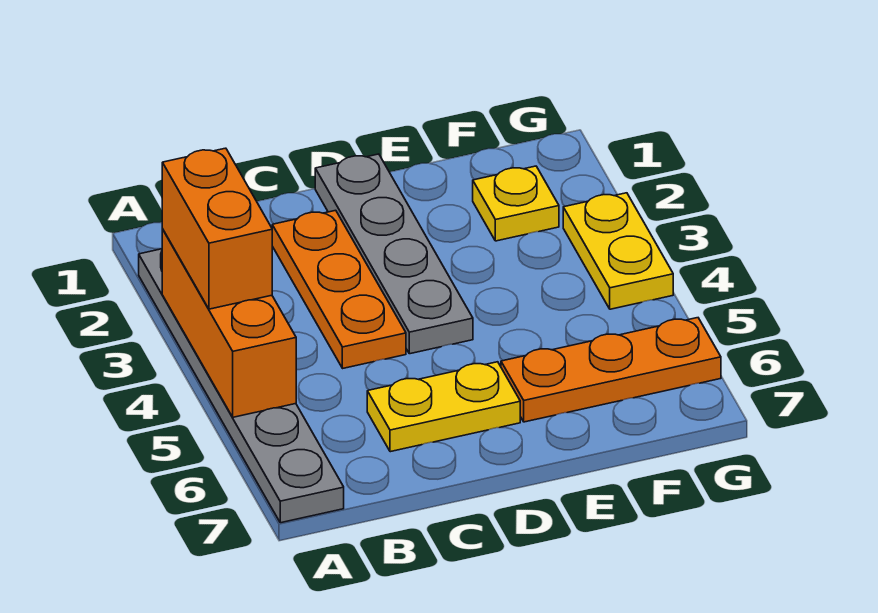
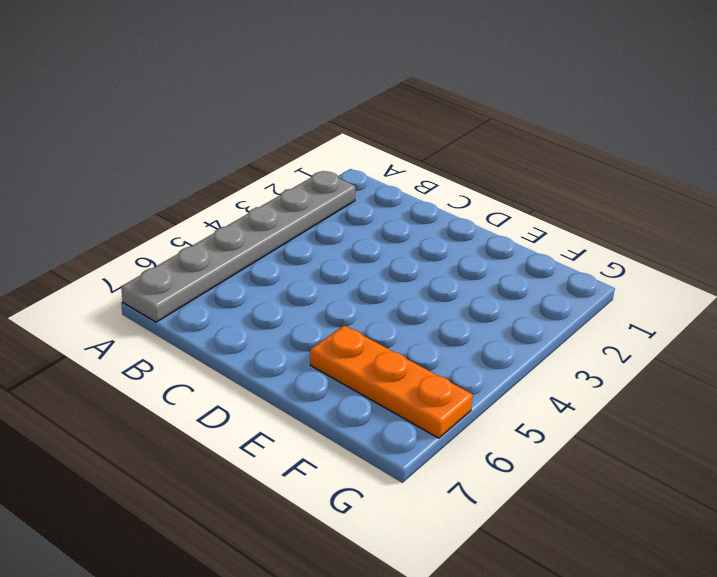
none -> orange plate C2:C4 level 1
none -> yellow plate C6:D6 level 1

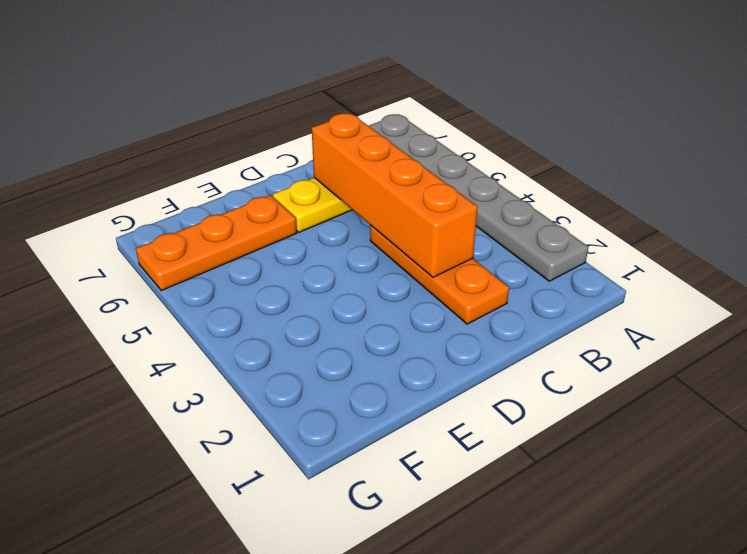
orange brick C3:C6 level 2 -> none
none -> grey plate D1:D4 level 1
none -> yellow plate F2 level 1

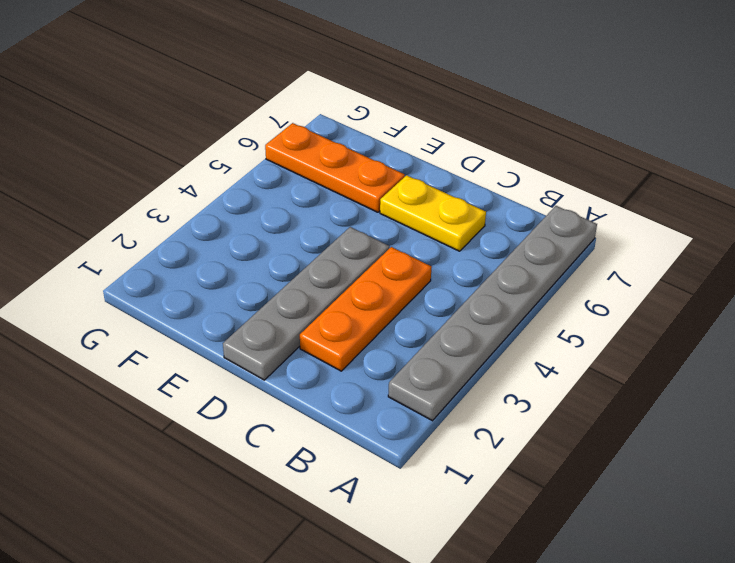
none -> yellow plate F2 level 1
none -> yellow plate G3:G4 level 1

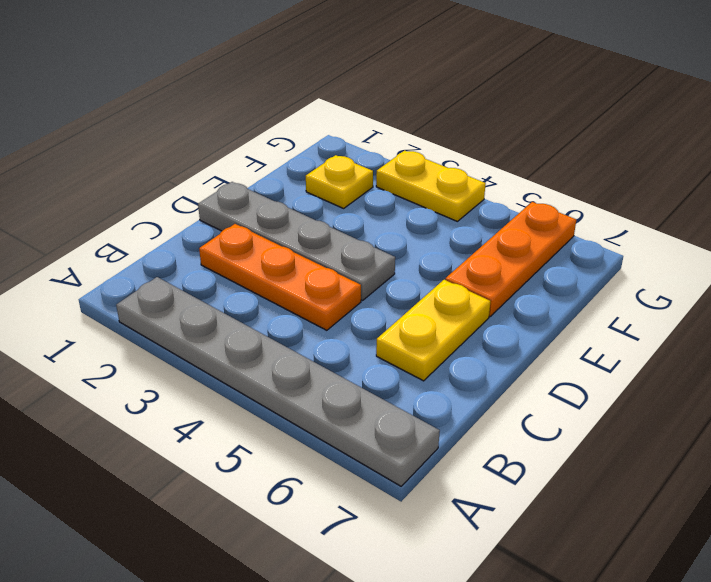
none -> orange brick A3:A5 level 2
none -> orange brick A3:A4 level 3

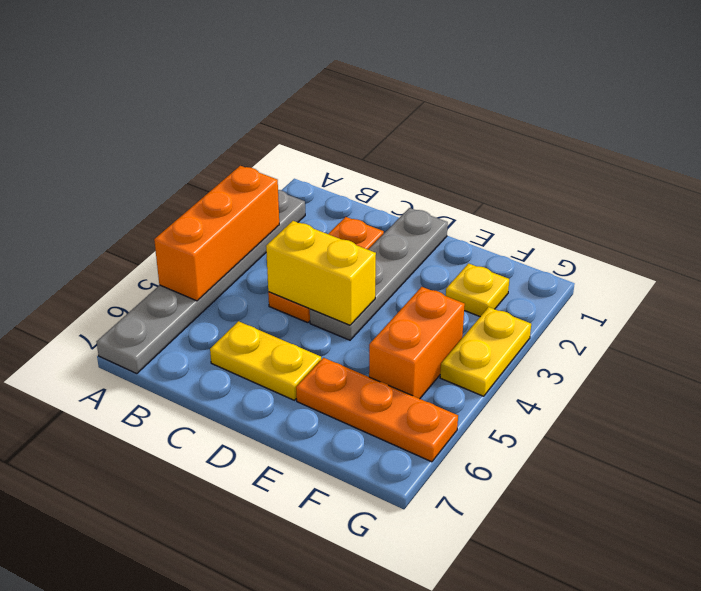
yellow brick C4:D4 level 2 -> none
orange brick F4:F5 level 1 -> orange brick A3:A4 level 3

